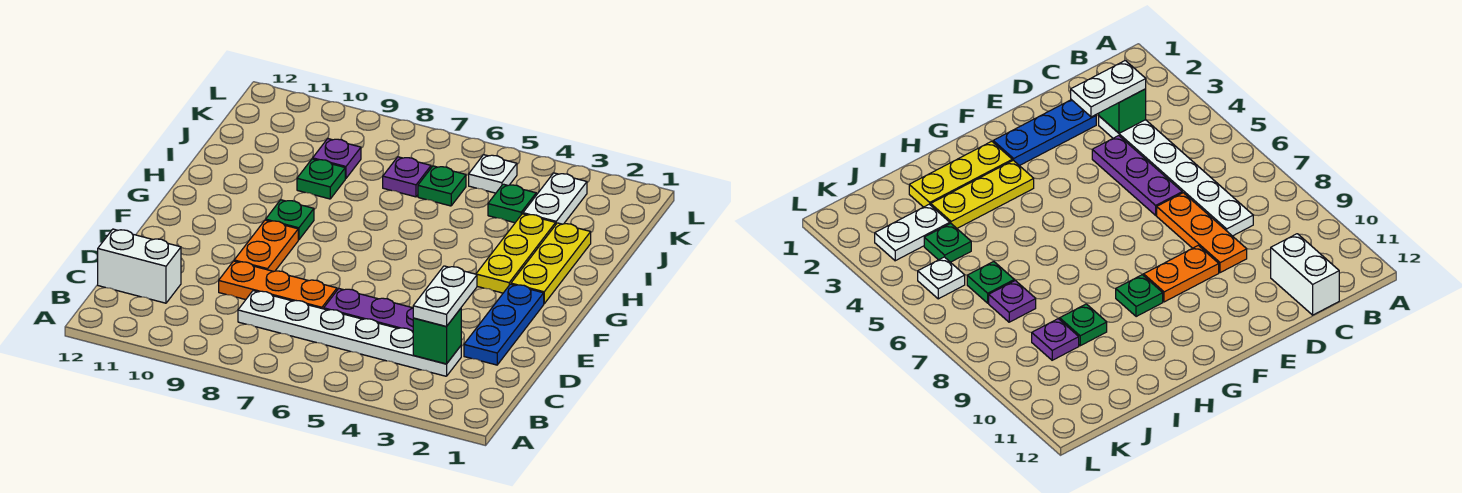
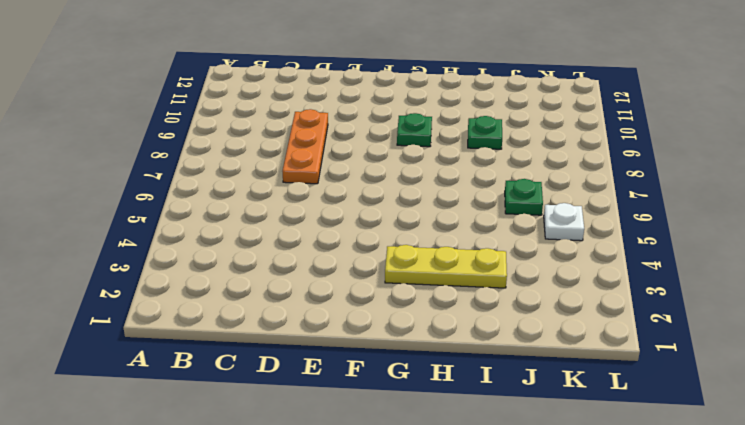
none -> white plate C3:C8 level 1
none -> white brick C11:C12 level 1
none -> blue plate D2:F2 level 1

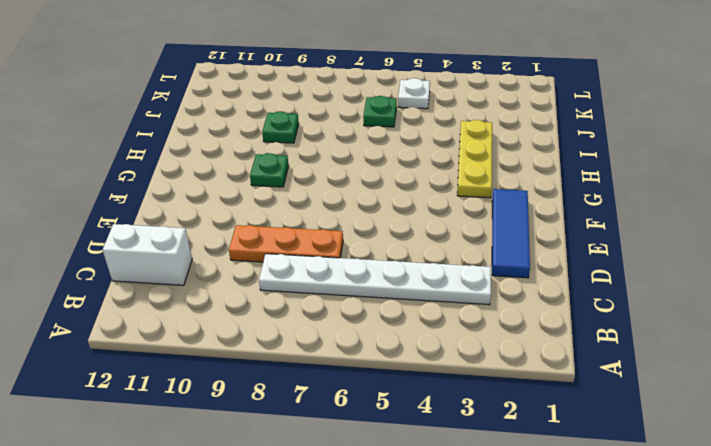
blue tile D2:F2 level 1 -> blue plate D2:F2 level 1
none -> purple plate D4:D6 level 1
none -> orange plate E9:F9 level 1
none -> yellow plate G2:I2 level 1

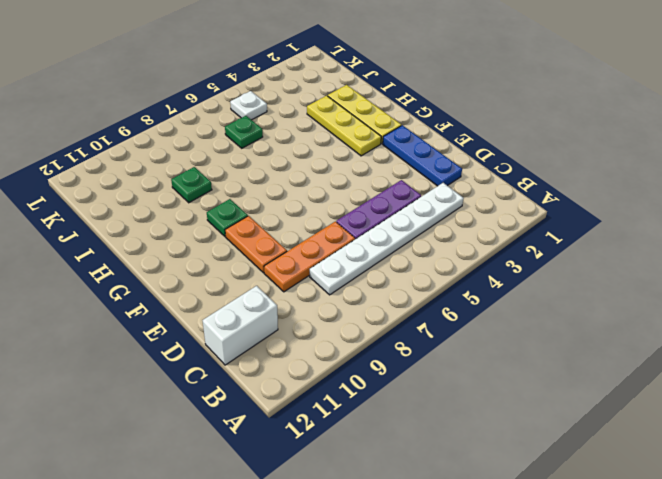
none -> white plate J3:K3 level 1
none -> green plate J4 level 1
none -> purple plate J7 level 1

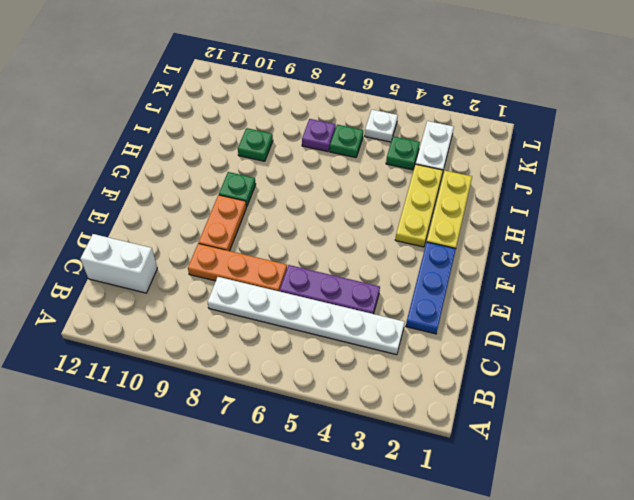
none -> purple plate J9 level 1
none -> green brick C3 level 2
none -> white plate C3:D3 level 3

